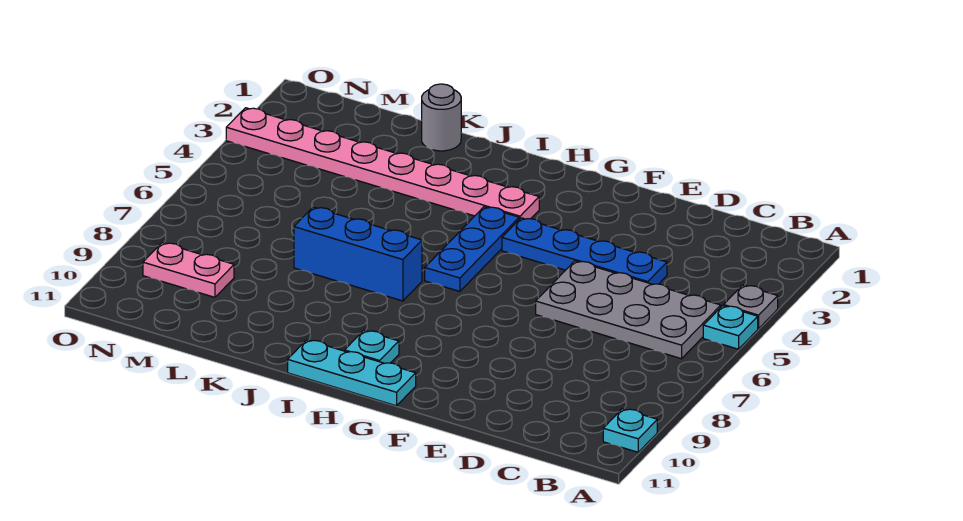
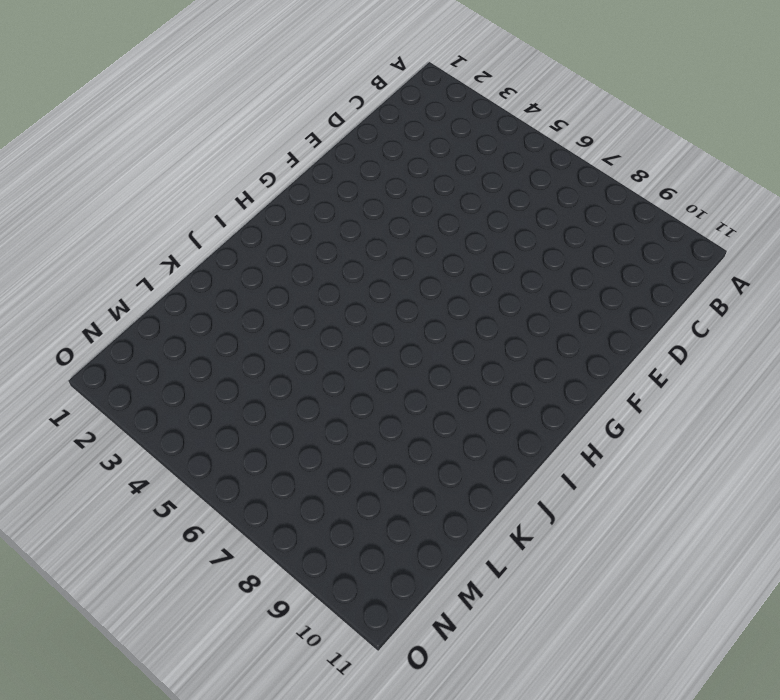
none -> grey plate A4 level 1
none -> cyan plate A5 level 1
none -> cyan plate A10 level 1

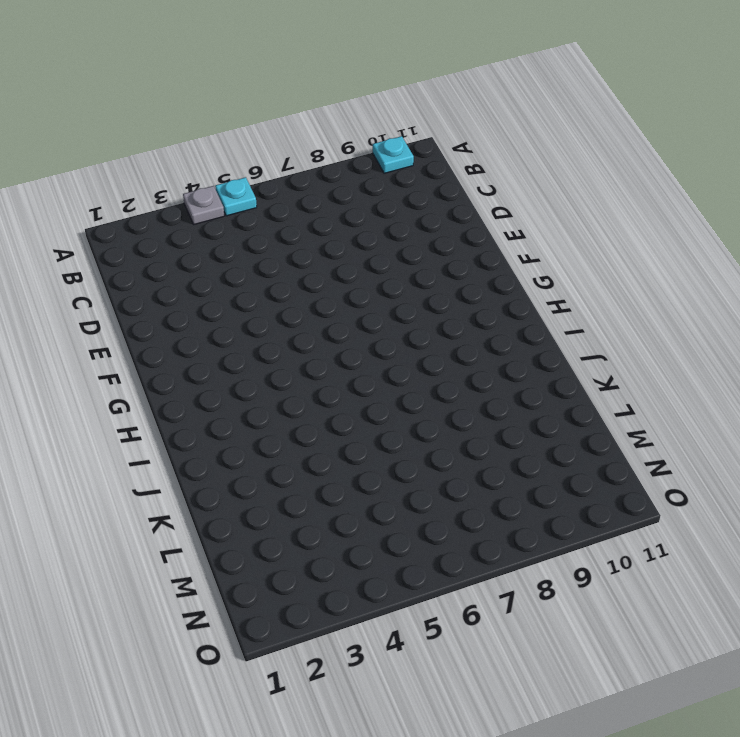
none -> grey plate B5:E6 level 1
none -> blue plate D4:G4 level 1
none -> cyan plate G11:I11 level 1

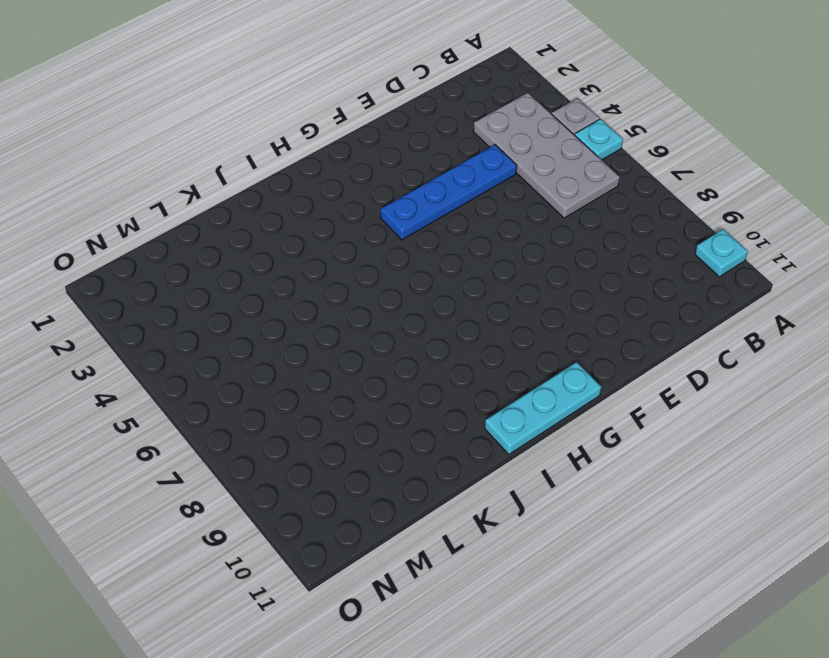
grey plate B3:C6 level 1 -> grey plate B5:E6 level 1
none -> pink plate H3:O3 level 1
none -> blue plate H4:H6 level 1
none -> cyan plate H10 level 1

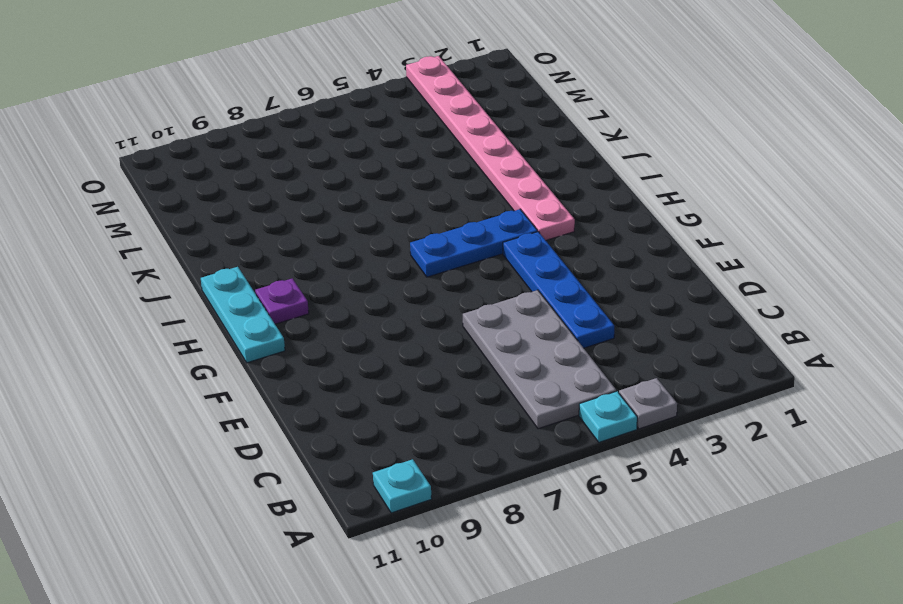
purple plate H10 level 1 -> cyan plate H10 level 1
none -> blue brick I7:K7 level 1
none -> grey round brick K1 level 1
none -> pink plate M9:N9 level 1

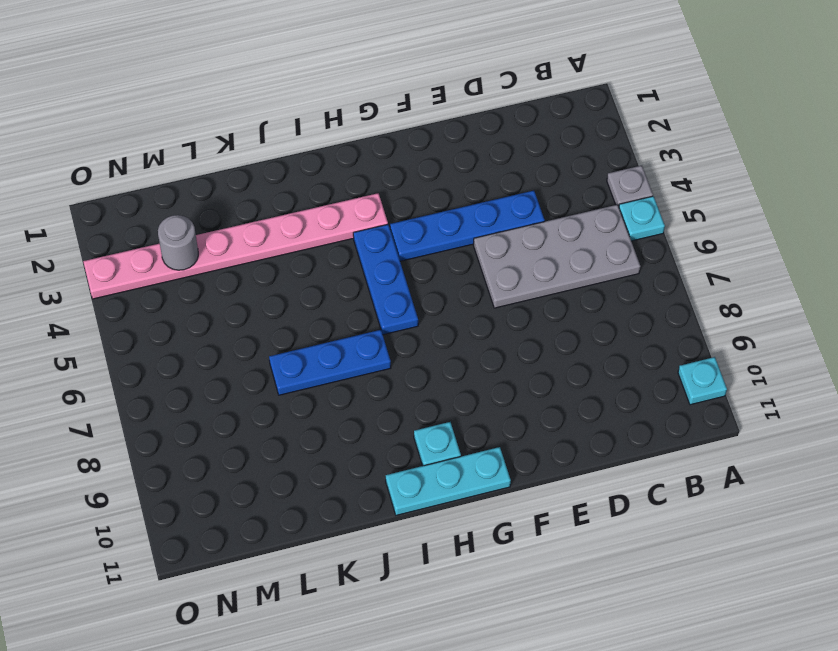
blue plate I7:K7 level 1 -> blue brick I7:K7 level 1
grey round brick M3 level 2 -> grey round brick K1 level 1
none -> pink plate M9:N9 level 1

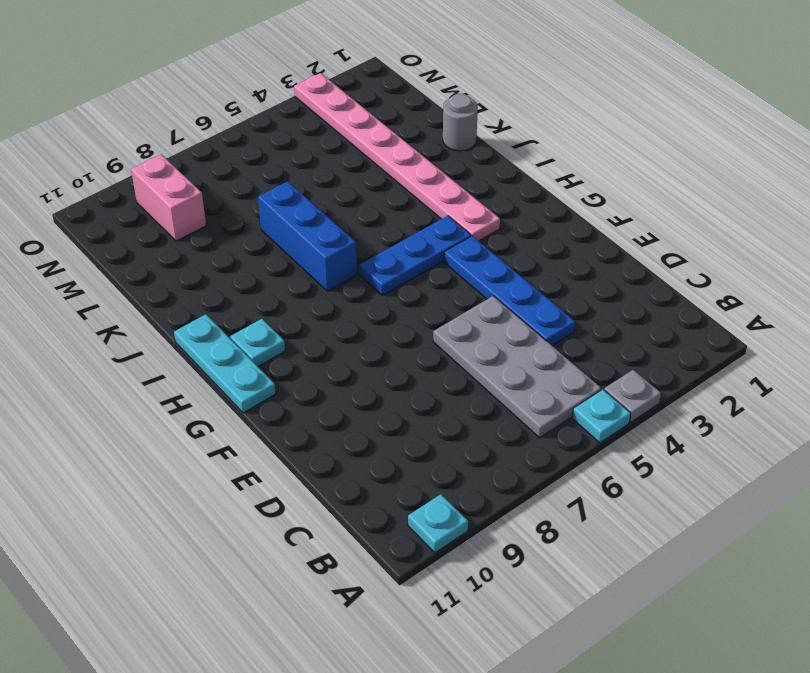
pink brick M9:N9 level 1 -> pink plate M9:N9 level 1

